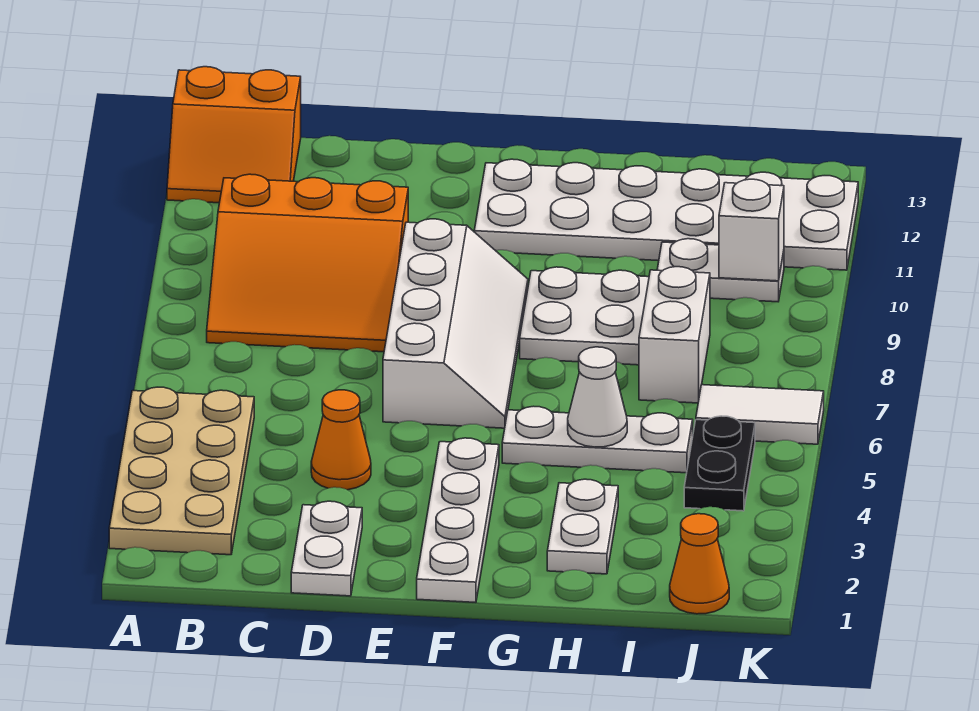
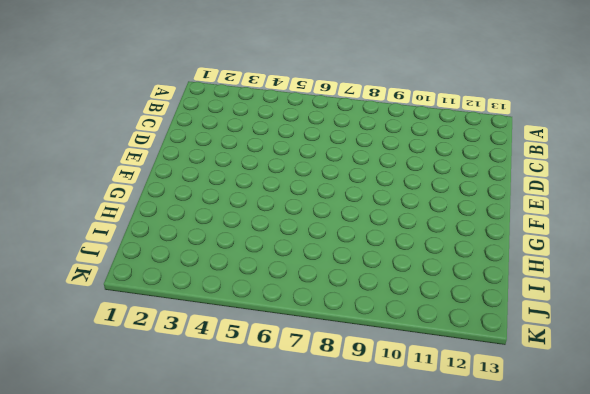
none -> tan plate A2:B5 level 1
none -> orange slope A12:B13 level 1 top 13
none -> orange slope B8:D10 level 1 top 10

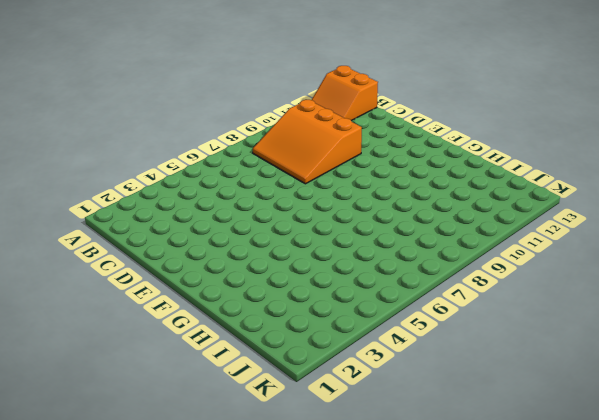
none -> tan plate A2:B5 level 1
none -> white plate D1:D2 level 1
none -> orange cone D4 level 1

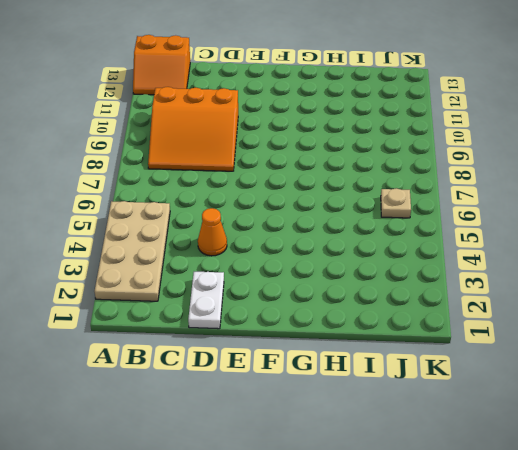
tan plate J6 level 1 -> white tile J6:K6 level 1
none -> white slope E6:F9 level 1 top E
none -> white plate F1:F4 level 1
none -> white plate F11:K12 level 1

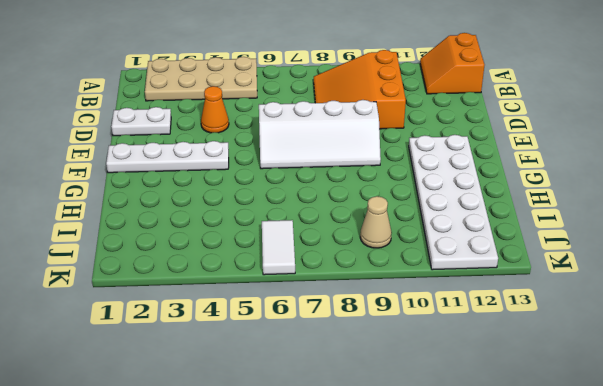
tan cone J9 level 1 -> none
none -> white plate G5:I5 level 1
none -> white plate G8:H9 level 1
none -> white plate H2:H3 level 1

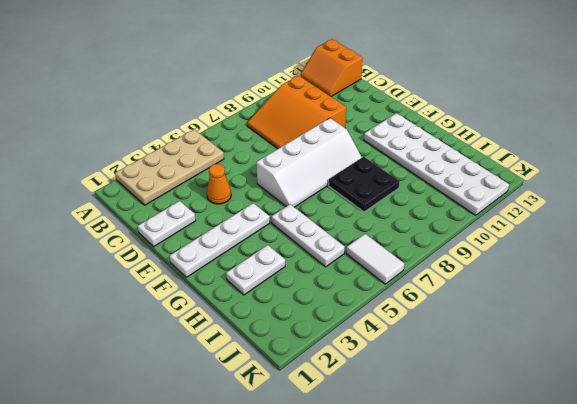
black plate G8:H9 level 1 -> white plate G8:H9 level 1
none -> white brick I7:I8 level 1
none -> white plate I10:J10 level 1
none -> orange cone J1 level 1

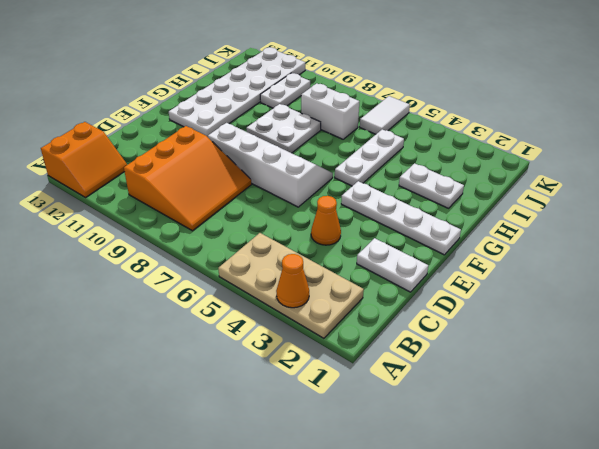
orange cone A3 level 2 -> orange cone J1 level 1
none -> black plate J4:J5 level 1
none -> white cone H5 level 2
none -> white brick J10 level 2

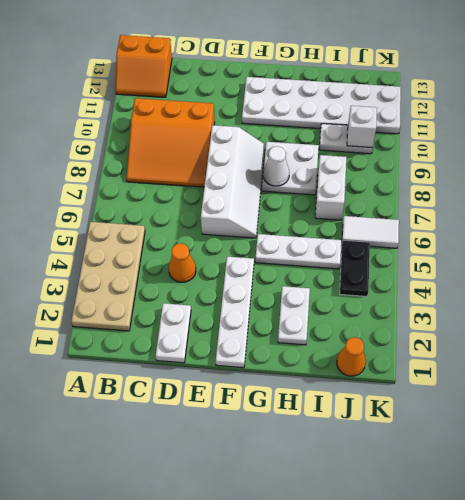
white cone G8 level 2 -> white cone H5 level 2

